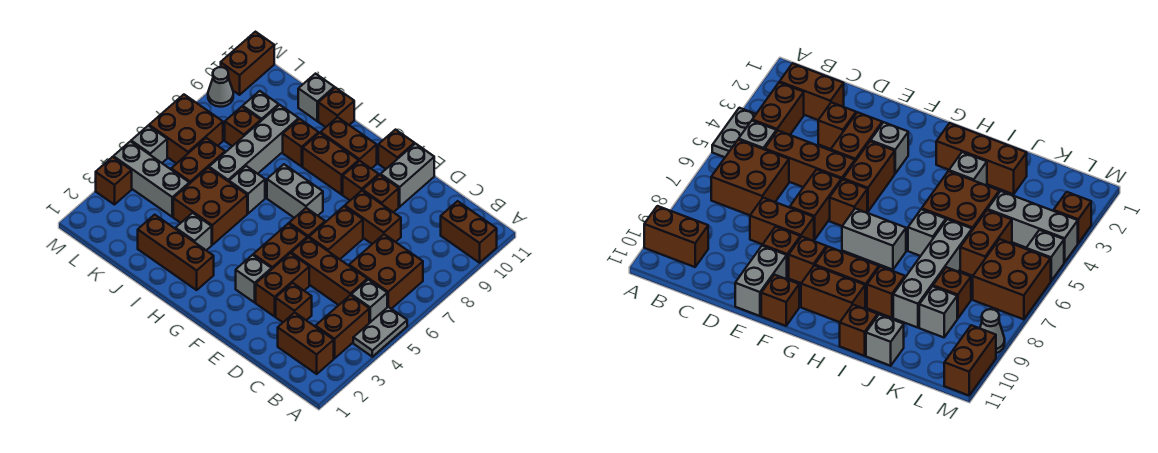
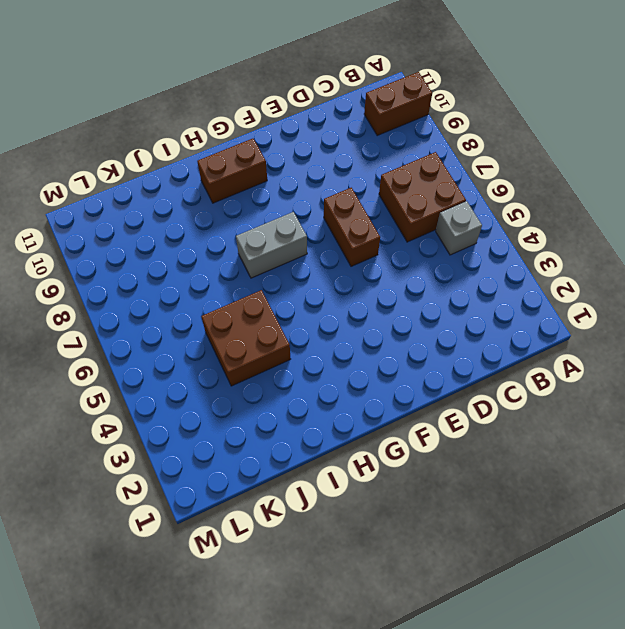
none -> grey plate A4:A5 level 1
none -> brown brick B2:C2 level 1
none -> brown brick B3:B4 level 1
none -> brown brick C5:E5 level 1

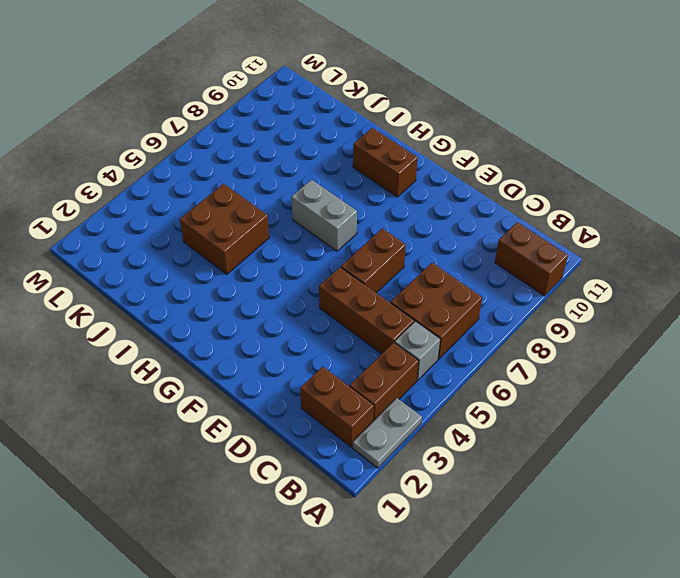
grey plate A2:A3 level 1 -> grey plate A4:A5 level 1
none -> brown brick D3 level 1
none -> brown brick D8:E8 level 1
none -> brown brick E3:E4 level 1
none -> brown brick E9 level 1

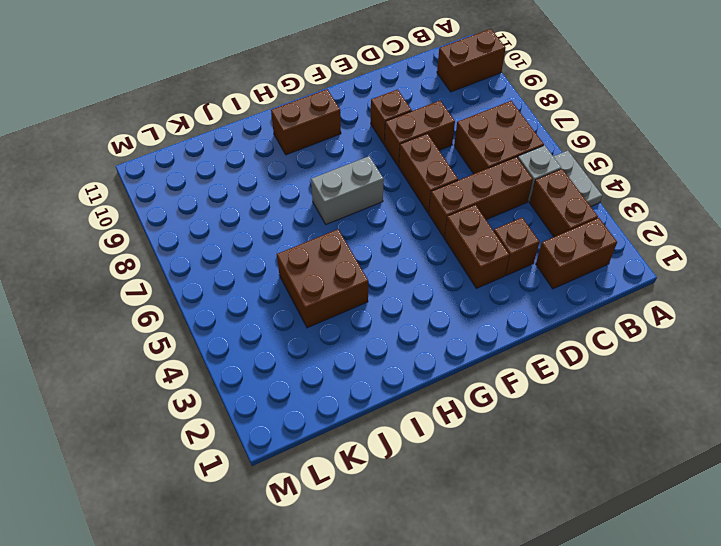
none -> grey brick E10:E11 level 1
none -> grey brick F3 level 1
none -> brown brick F4:F5 level 1
none -> brown brick F6 level 1

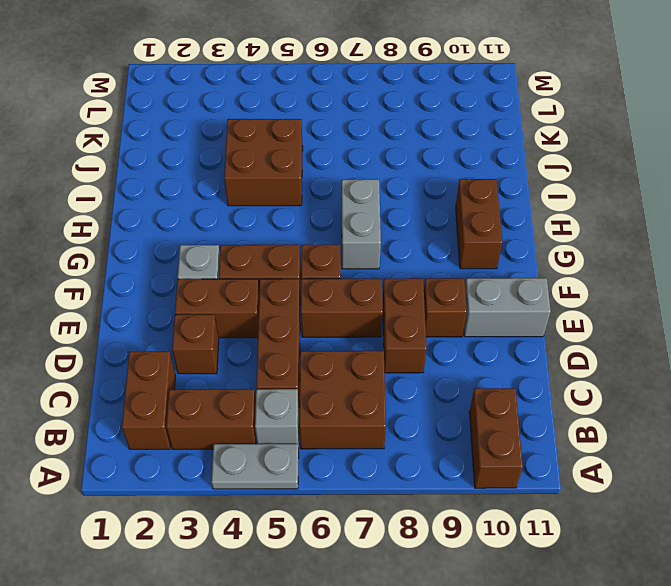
none -> brown brick F9 level 1
none -> brown brick F11 level 1
none -> brown brick G9:H9 level 1
none -> brown brick H2:J2 level 1

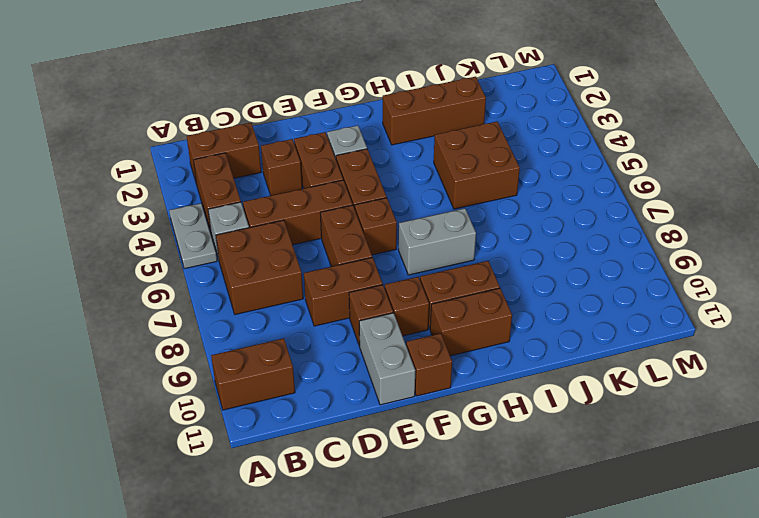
none -> grey brick I3 level 1
none -> grey brick I6 level 1
none -> brown brick I9 level 1
none -> brown brick I11 level 1

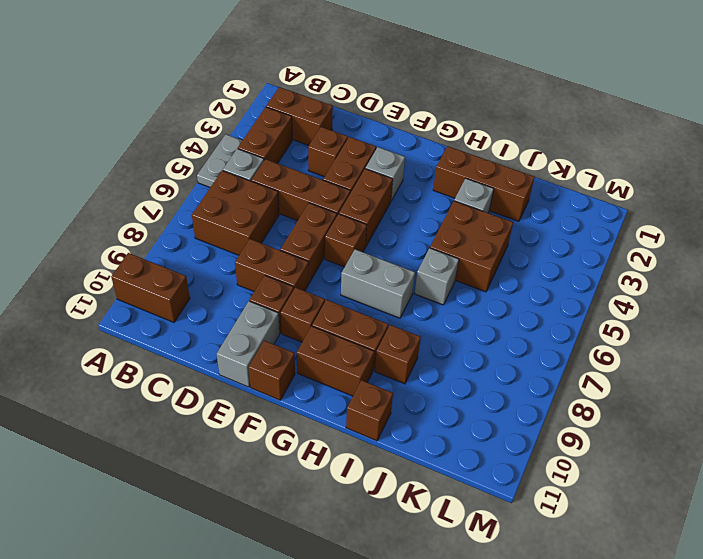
none -> grey brick J6:J9 level 1
none -> grey brick J11 level 1
none -> grey brick K4:M4 level 1
none -> brown brick K5:K6 level 1

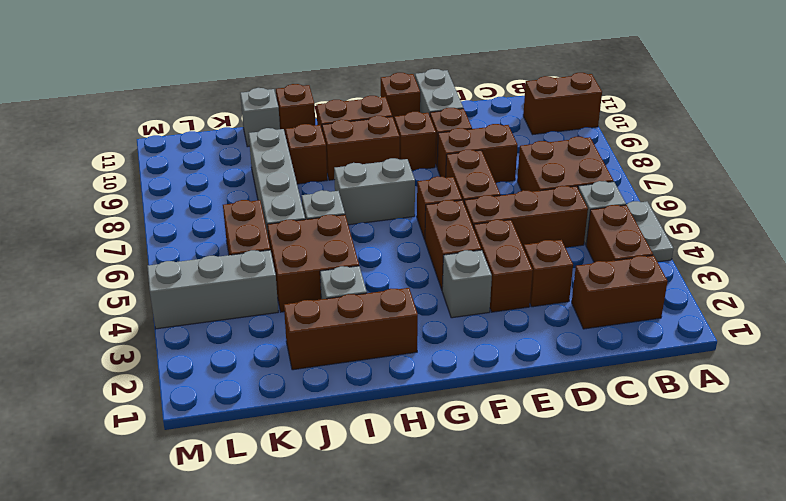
none -> brown brick K8 level 1
none -> grey brick K9 level 1
none -> brown brick L6:M7 level 1
none -> brown brick M3 level 1

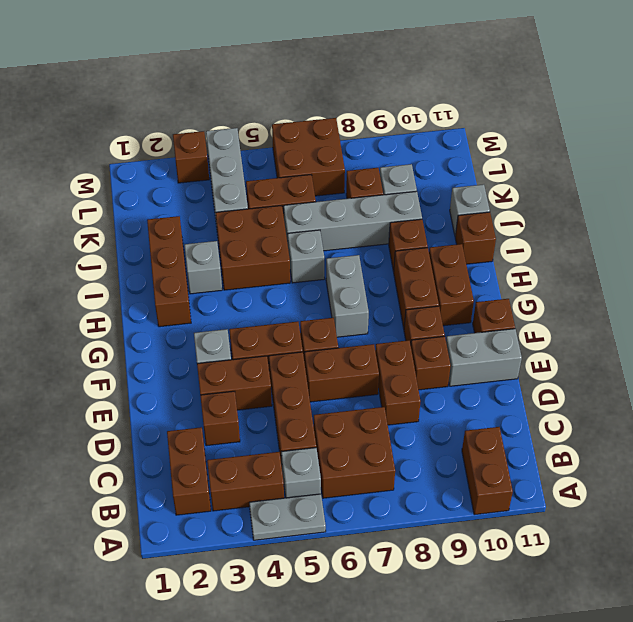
none -> grey brick M5 level 1
none -> grey cone M9 level 1
none -> brown brick M10:M11 level 1

